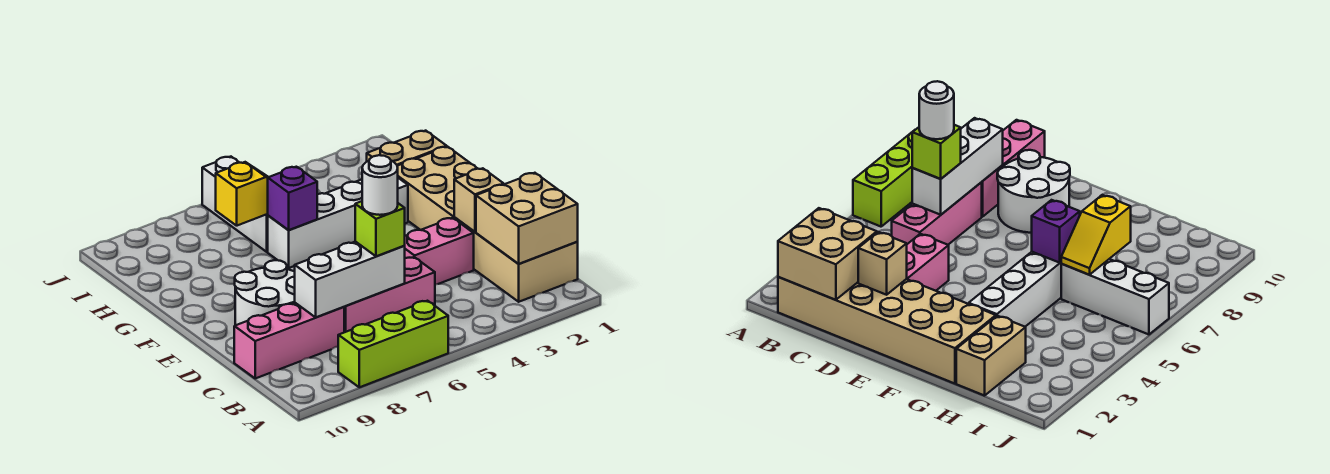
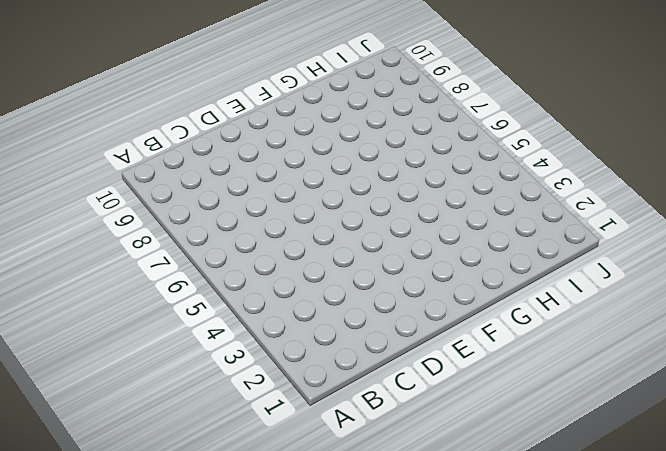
none -> lime brick A6:A8 level 1
none -> tan brick B1:G2 level 1
none -> pink brick C5:C7 level 1

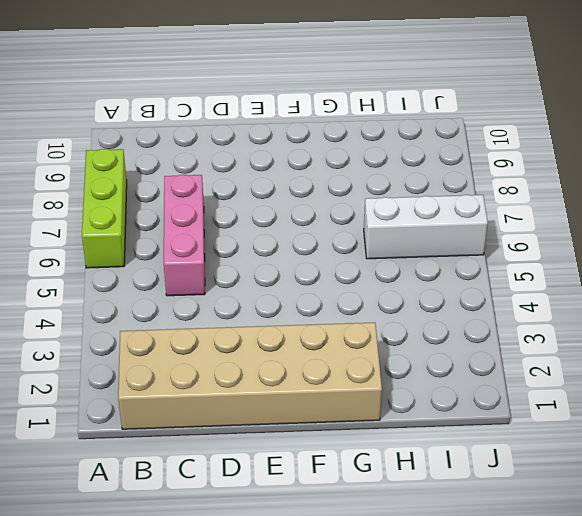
none -> pink brick C8:C10 level 1
none -> pink brick D3:D4 level 1
none -> white round brick D8:E9 level 1

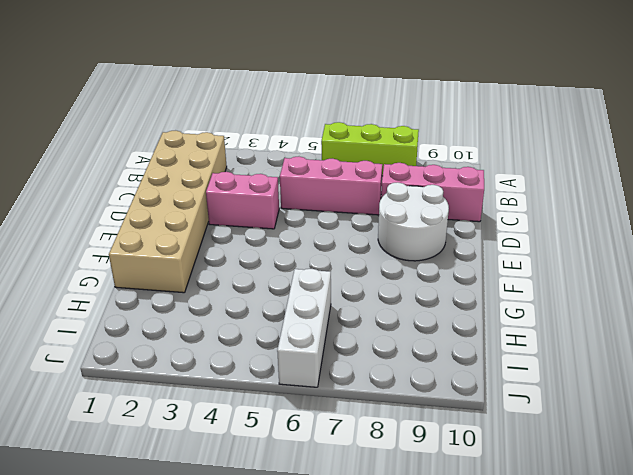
none -> white brick G3:G6 level 1
none -> tan brick H1:H2 level 1
none -> tan brick B1:C2 level 2

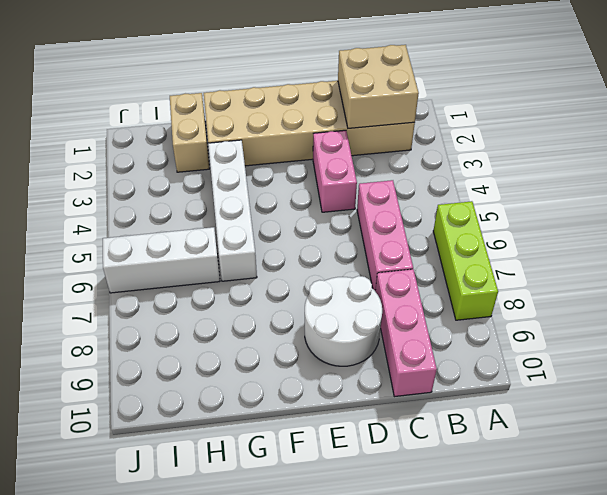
none -> white brick C6:C8 level 2
none -> tan brick D2 level 2
none -> purple brick G6 level 2

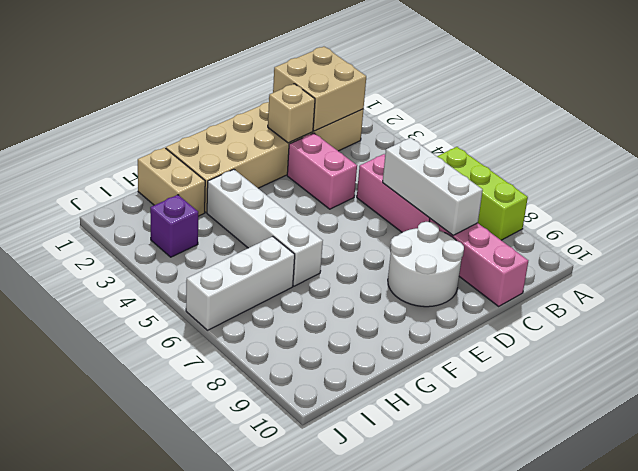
purple brick I3 level 1 -> purple brick G6 level 2
none -> yellow slope H6:H7 level 2 top 7
none -> lime brick C6 level 3
none -> white round brick C6 level 4

